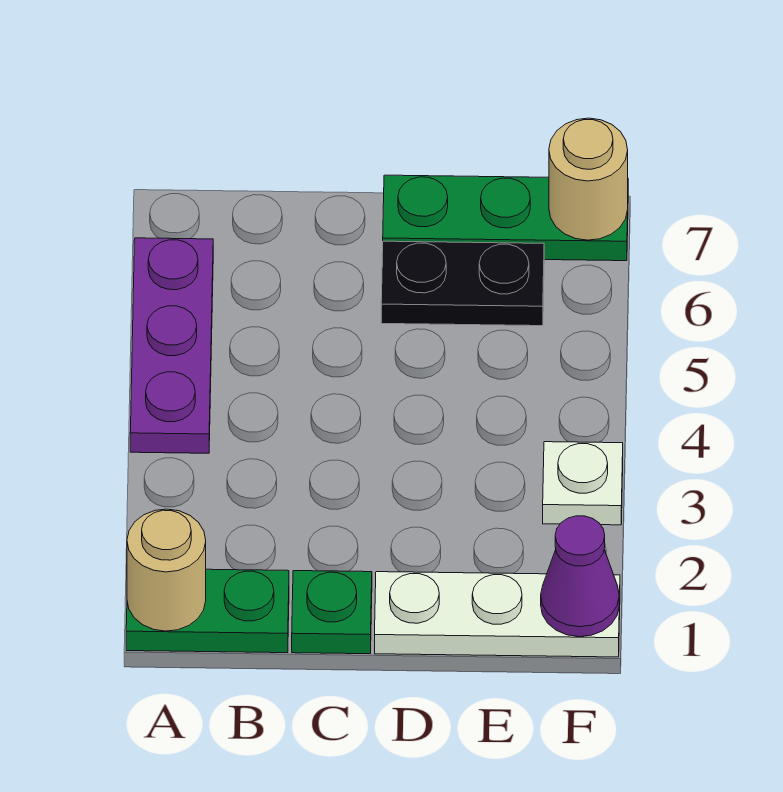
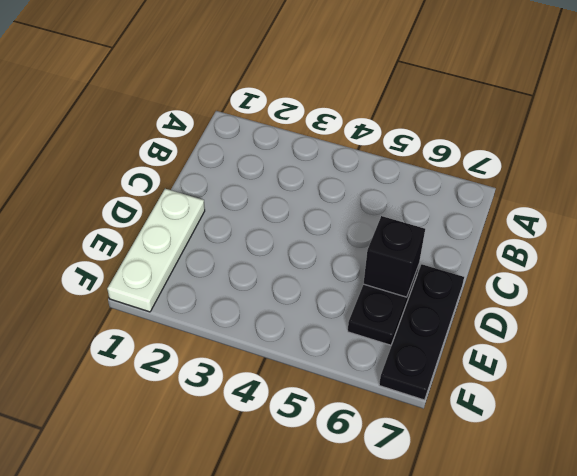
black brick D6 level 2 -> none
black plate D7:F7 level 1 -> green plate D7:F7 level 1
none -> green plate A1:B1 level 1
none -> purple plate A4:A6 level 1

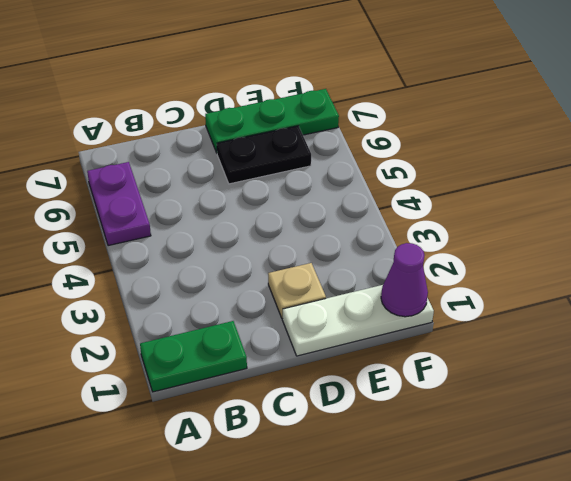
purple plate A5:A6 level 1 -> purple plate A4:A6 level 1
tan plate D2 level 1 -> none
none -> green plate C1 level 1
none -> white plate F3 level 1

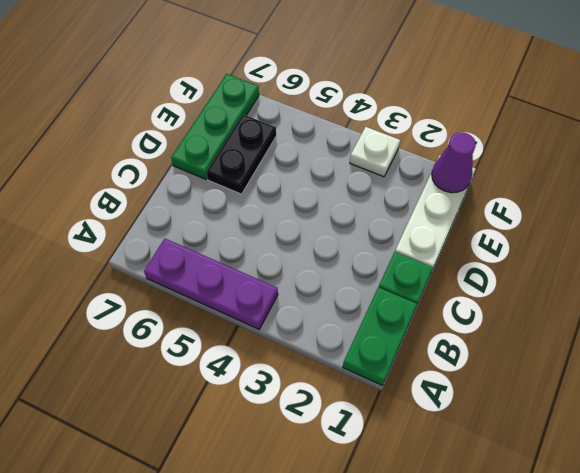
none -> tan round brick A1 level 2
none -> tan round brick F7 level 2

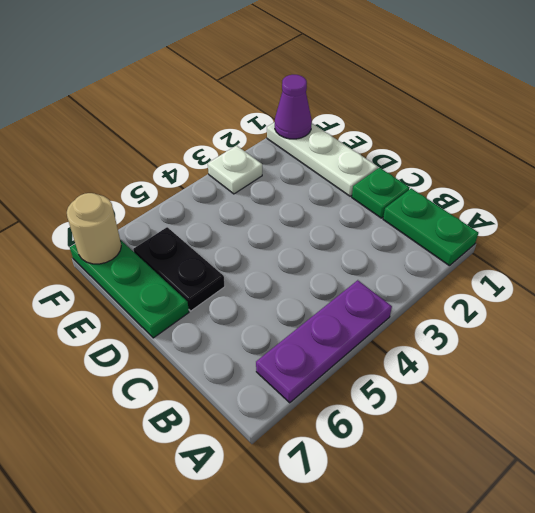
none -> tan round brick A1 level 2

